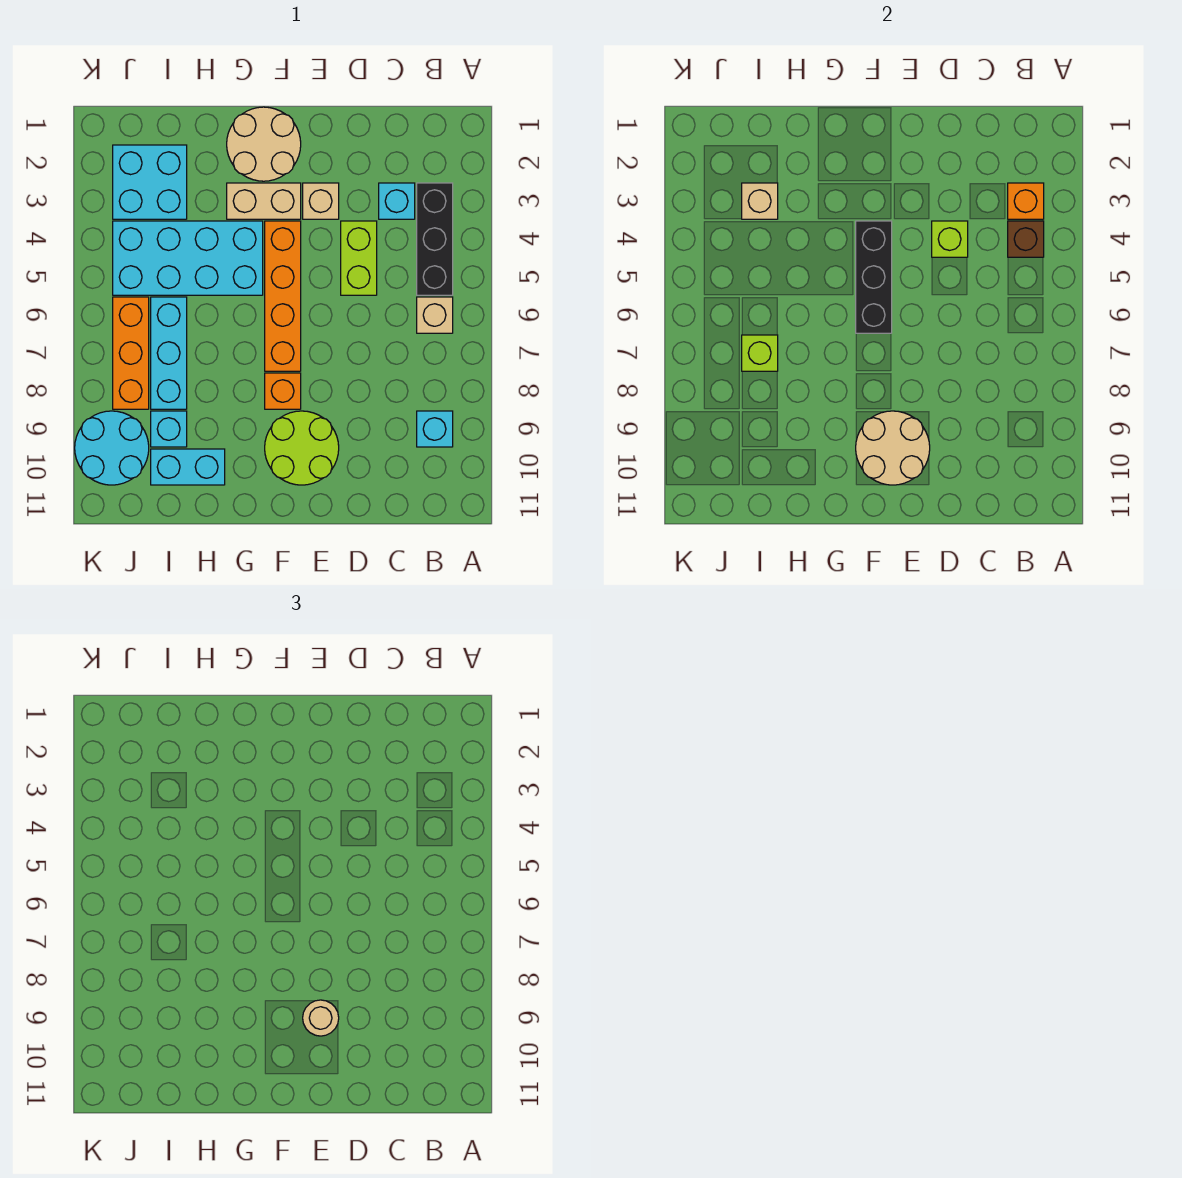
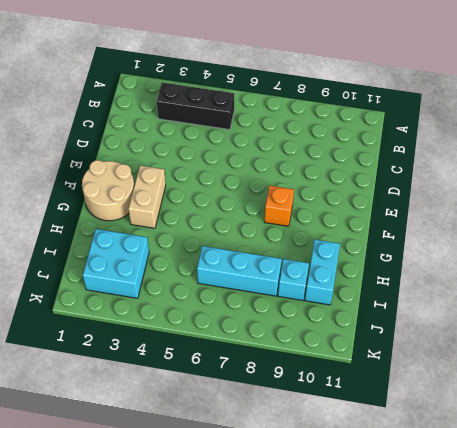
none -> tan brick B6 level 1
none -> cyan brick B9 level 1
none -> cyan brick C3 level 1

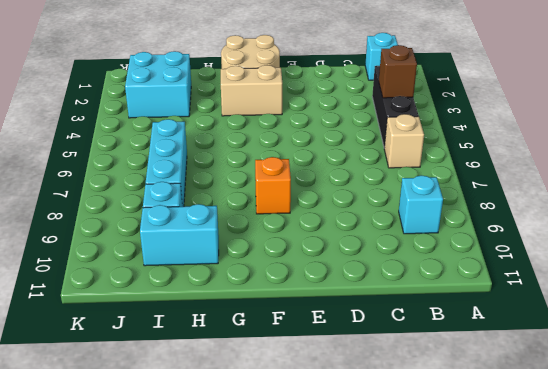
cyan brick B1 level 1 -> cyan brick C3 level 1
none -> lime brick D4:D5 level 1
none -> tan brick E3 level 1
none -> lime round brick E9:F10 level 1

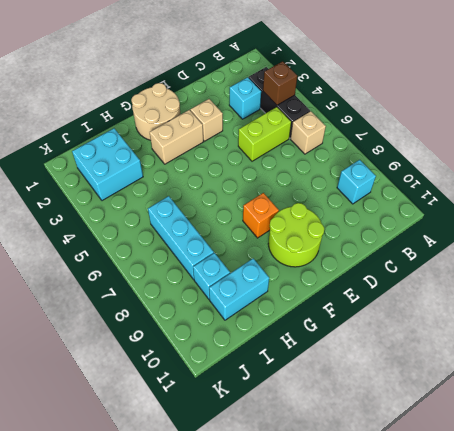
lime brick C5:D5 level 1 -> lime brick D4:D5 level 1
none -> orange brick F4:F7 level 1
none -> cyan brick G4:J5 level 1
none -> orange brick J6:J8 level 1

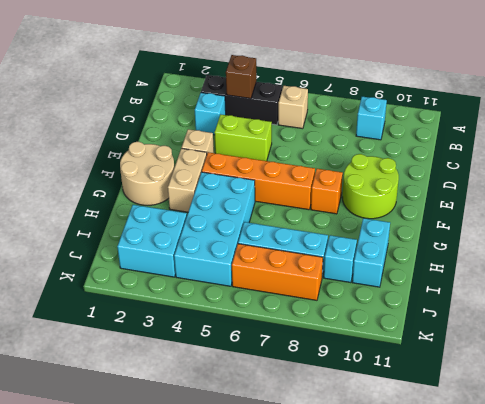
none -> cyan round brick J9:K10 level 1
none -> orange brick B3 level 2
none -> lime brick D4 level 2

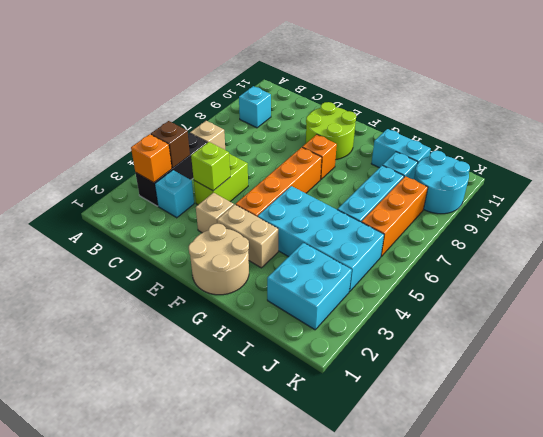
none -> tan round brick E9:F10 level 2
none -> black brick F4:F6 level 2
none -> tan brick I3 level 2

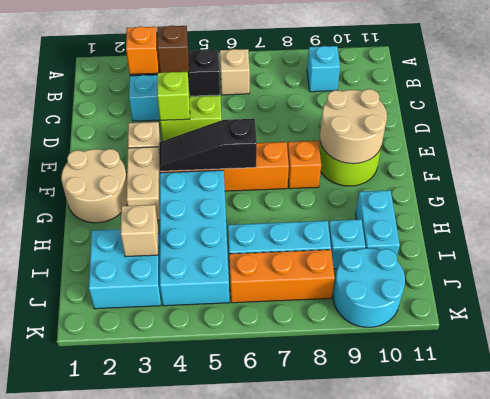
black slope F4:F6 level 2 top 6 -> black brick F4:F6 level 2
none -> lime brick I7 level 2
none -> tan round brick E9 level 3

